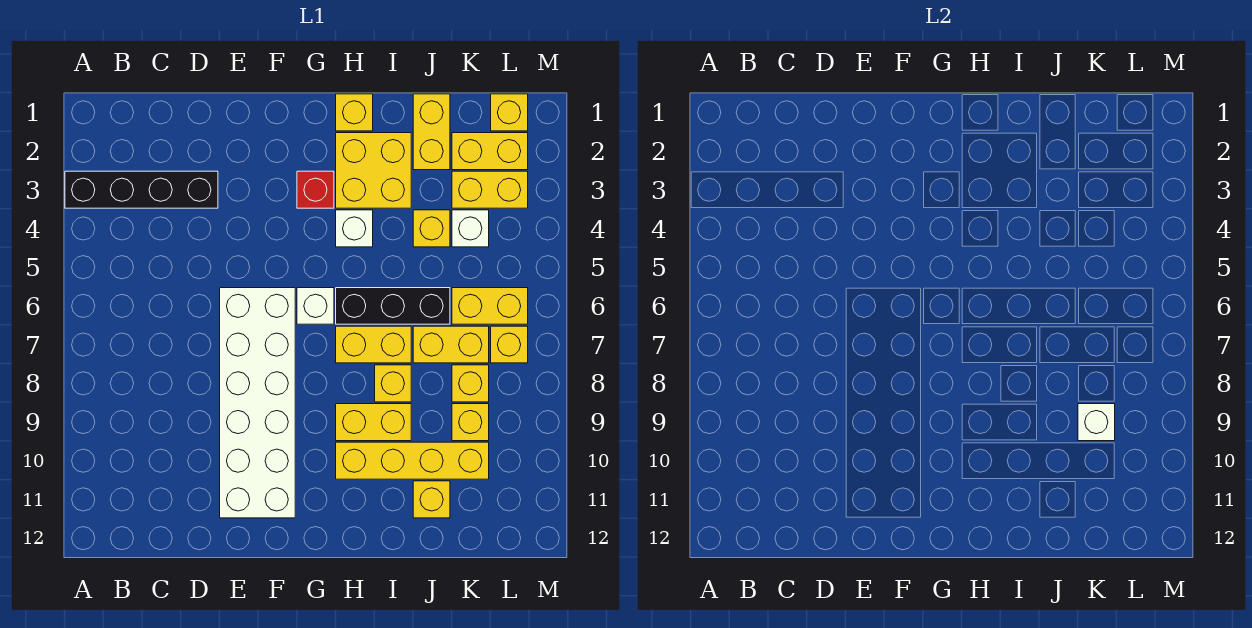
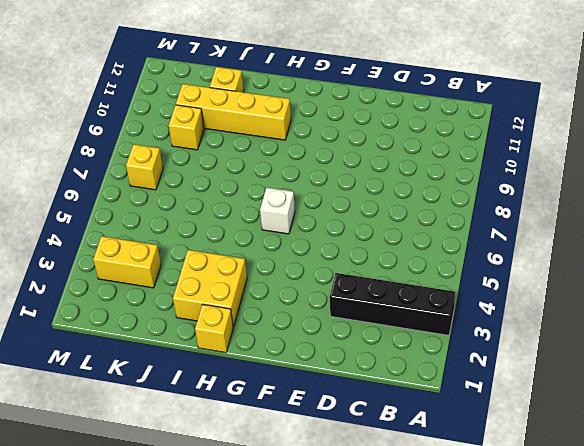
none -> white brick E6:F11 level 1
none -> red brick G3 level 1
none -> white brick H4 level 1

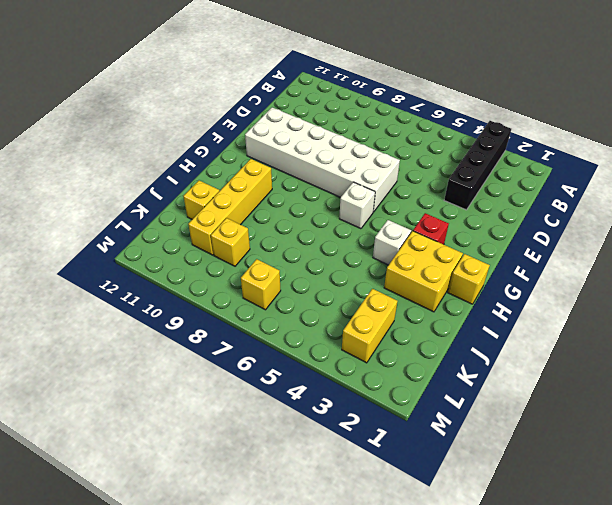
none -> black brick H6:J6 level 1
none -> yellow brick H7:I7 level 1
none -> yellow brick H9:I9 level 1

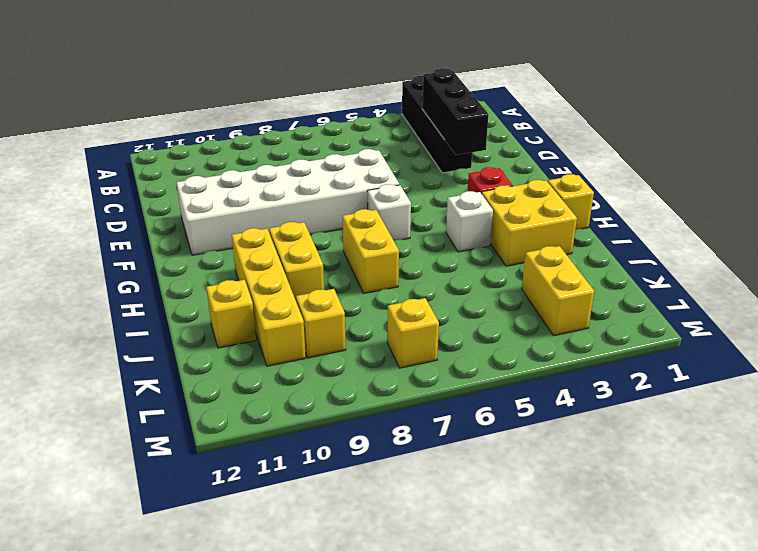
black brick C3:E3 level 2 -> black brick H6:J6 level 1
none -> yellow brick I8 level 1
none -> yellow brick J1:J2 level 1
none -> yellow brick J4 level 1

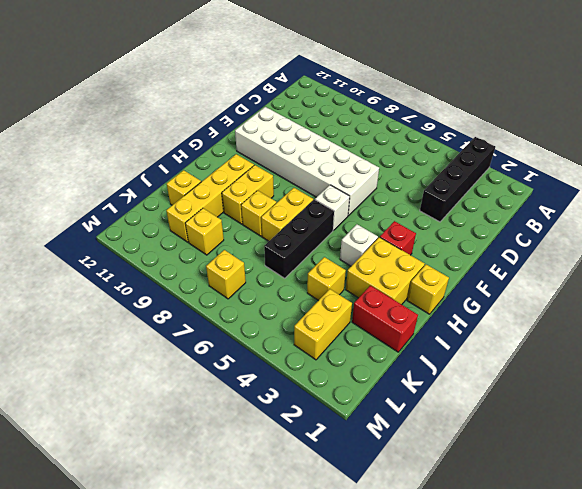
red brick J1:J2 level 1 -> yellow brick J1:J2 level 1
none -> yellow brick J7:K7 level 1
none -> yellow brick K2:L2 level 1
none -> white brick K4 level 1

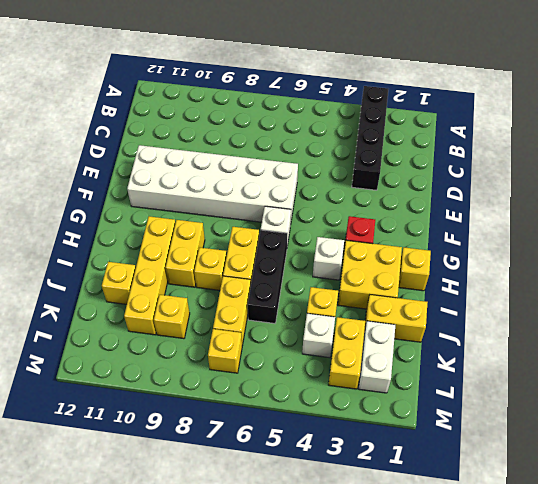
white brick K2:L2 level 1 -> yellow brick K2:L2 level 1
none -> yellow brick K6:L6 level 1
none -> yellow brick K8 level 1
none -> yellow brick L1 level 1

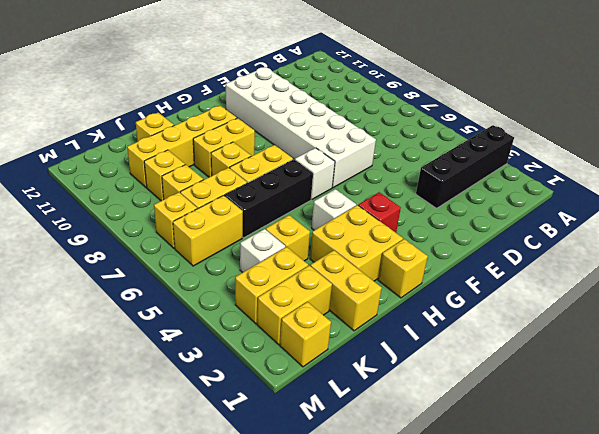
none -> white brick K9 level 2

